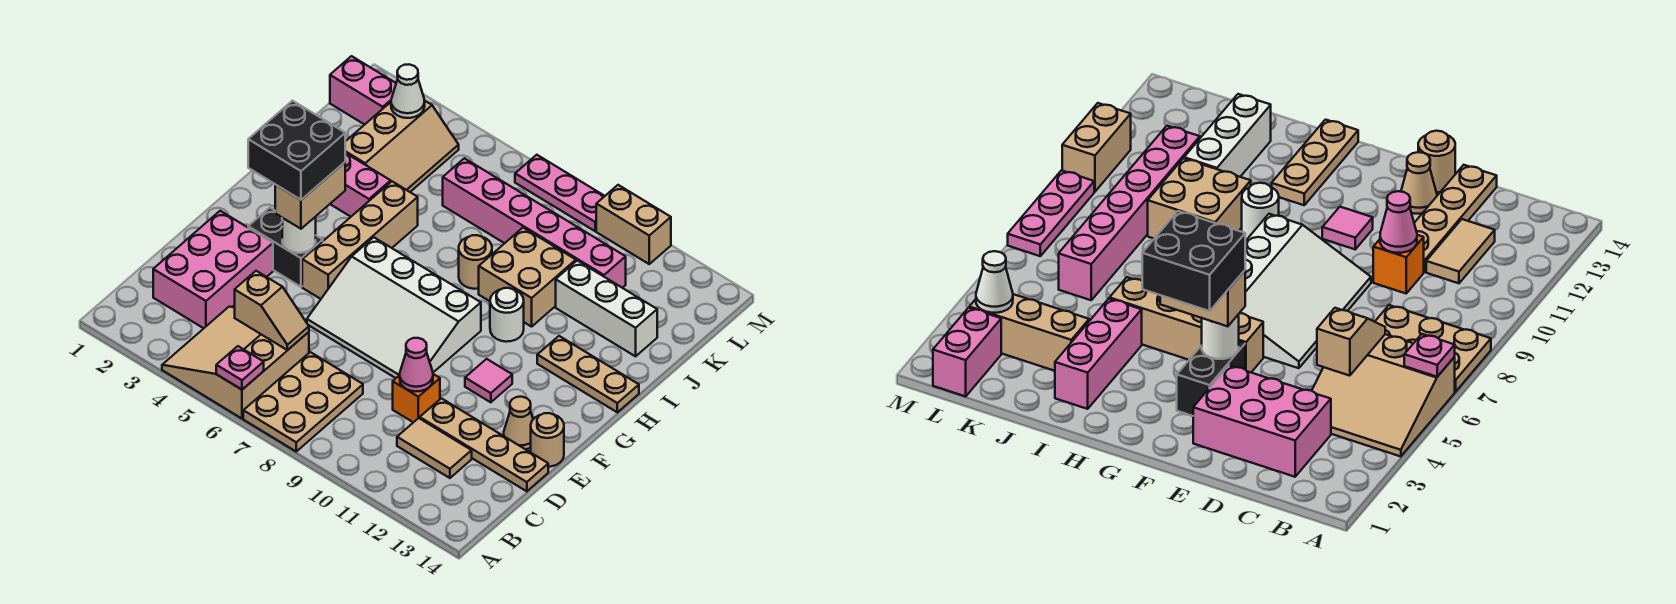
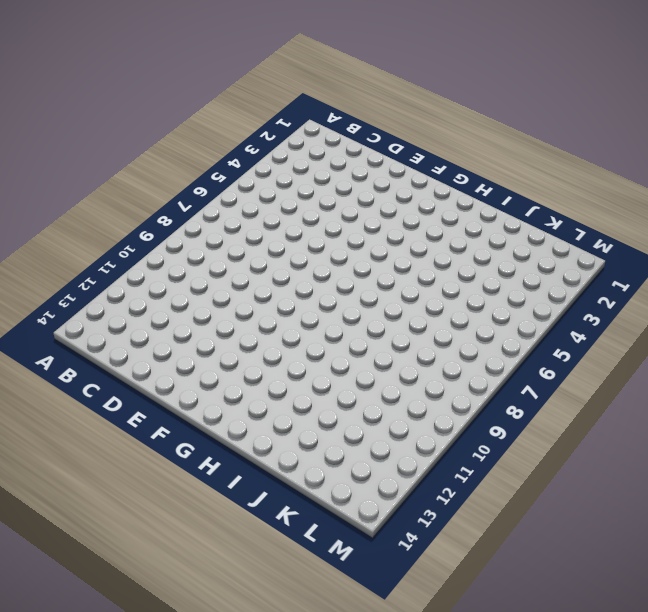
none -> tan slope A4:C6 level 1 top 6
none -> tan plate A7:C8 level 1
none -> pink brick C2:E3 level 1
none -> tan tile C11:C12 level 1

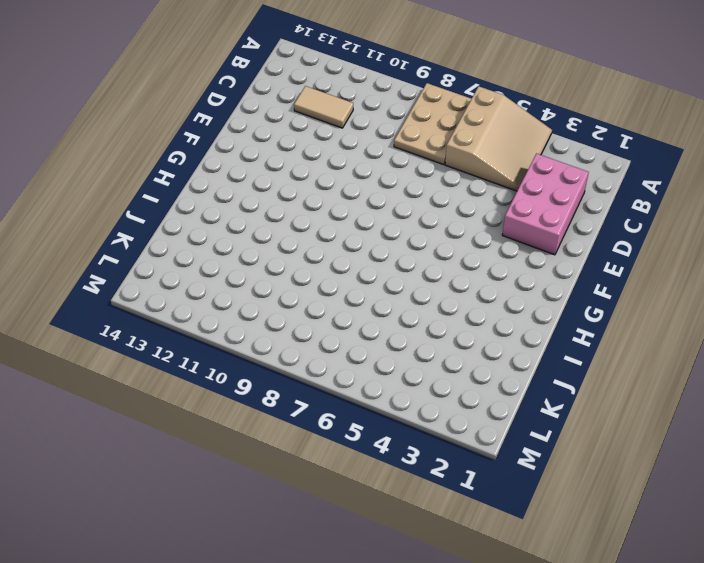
none -> orange brick D10 level 1
none -> tan plate D11:D14 level 1
none -> white slope E6:G9 level 1 top G
none -> tan cone E13 level 1

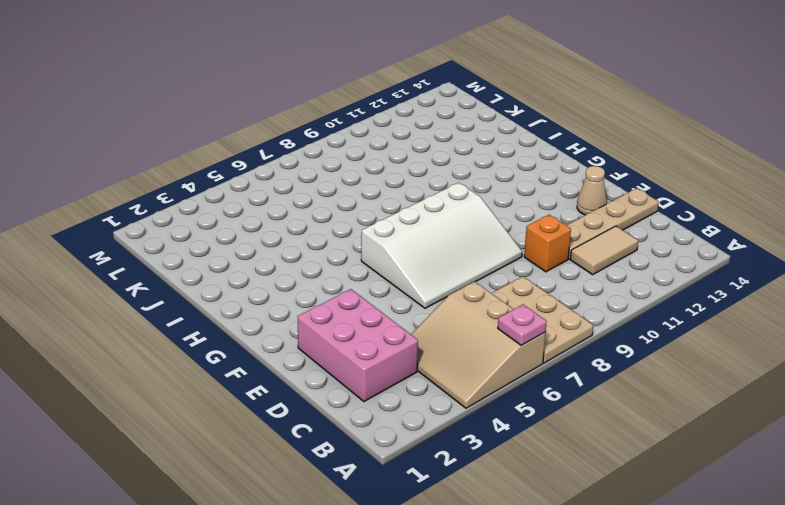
none -> tan round brick E14 level 1
none -> black brick F3:F4 level 1
none -> tan brick F5:I5 level 1
none -> pink tile F11 level 1

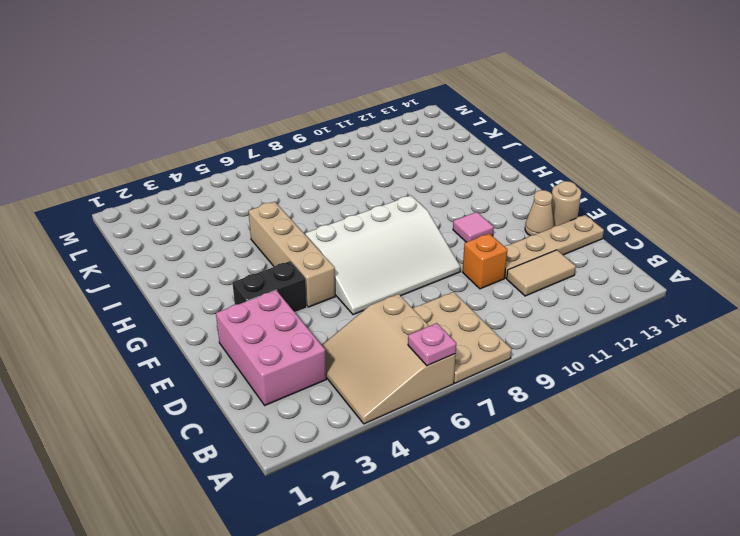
none -> white round brick H10 level 1
none -> tan plate H12:H14 level 1
none -> pink brick I2:I4 level 1
none -> tan round brick I8 level 1

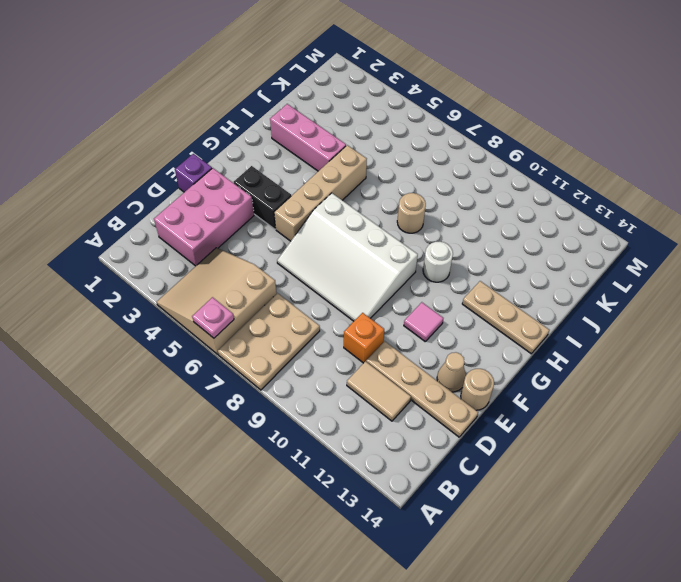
purple brick E1 level 1 -> none
none -> tan brick I9:J10 level 1
none -> tan slope J3:L4 level 1 top 3
none -> white brick J11:J13 level 1
none -> pink brick K6:K11 level 1

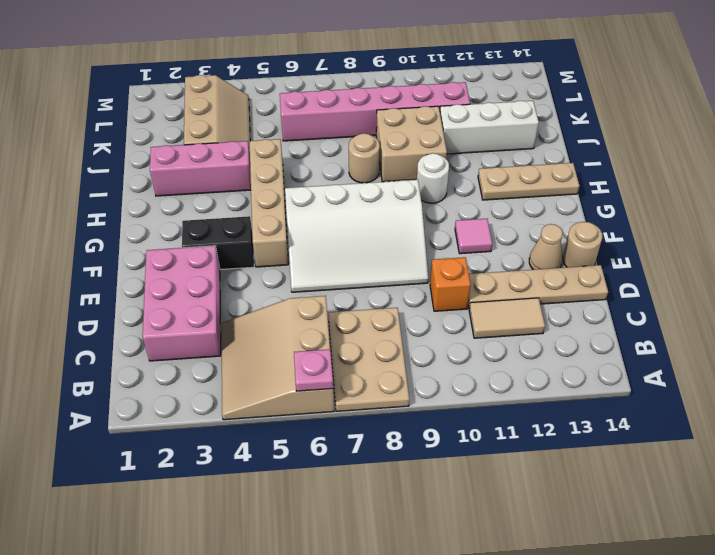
none -> pink brick L1:L2 level 1
none -> pink plate M7:M9 level 1
none -> tan brick M10:M11 level 1
none -> tan slope C5:C6 level 2 top 5

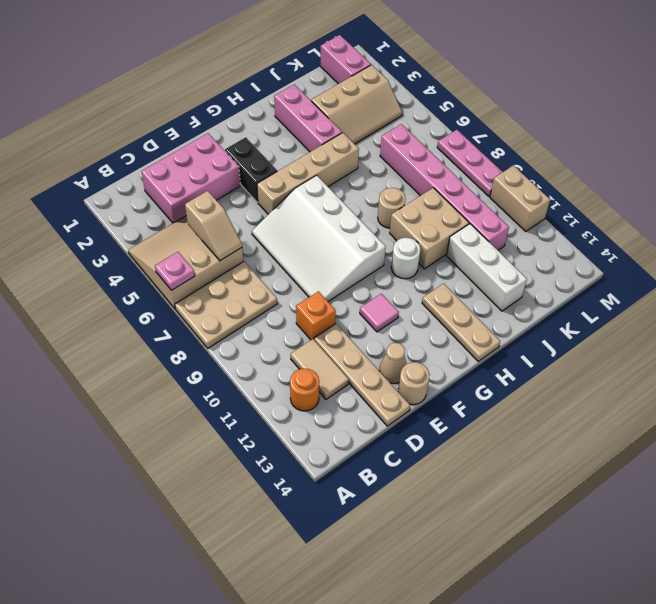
orange round brick B12 level 1 -> none
none -> pink cone D10 level 2
none -> white round brick F4 level 2
none -> white cone L3 level 2
none -> tan brick F4:G4 level 3

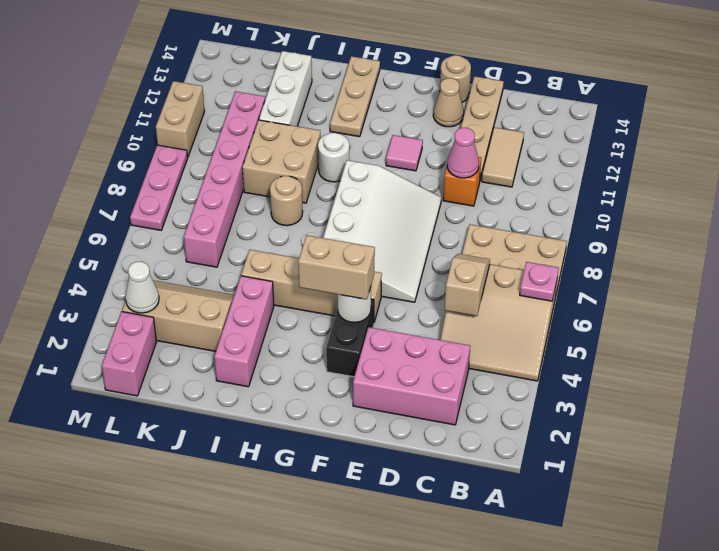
none -> black brick F3:G4 level 4

